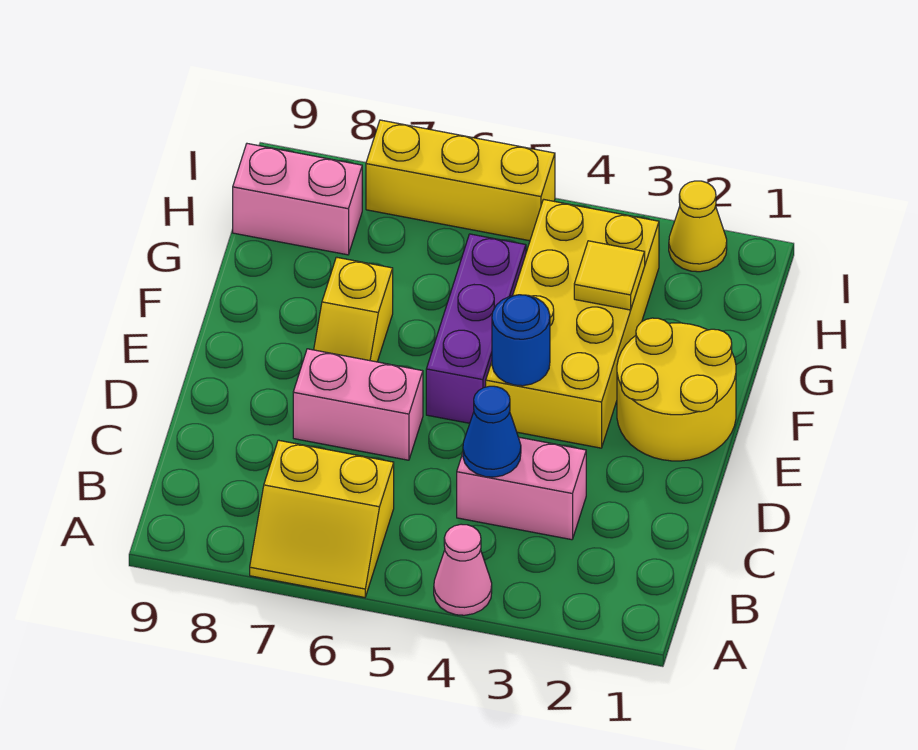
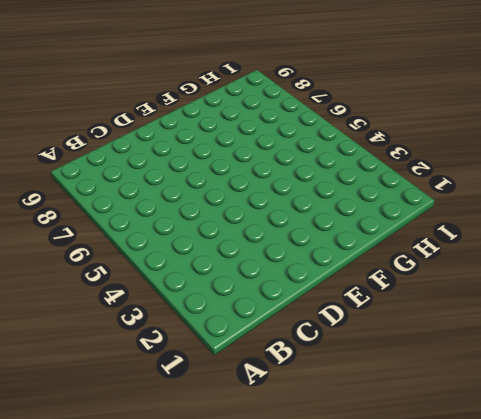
none -> pink cone A4 level 1
none -> yellow slope A6:B7 level 1 top B
none -> pink brick C3:C4 level 1

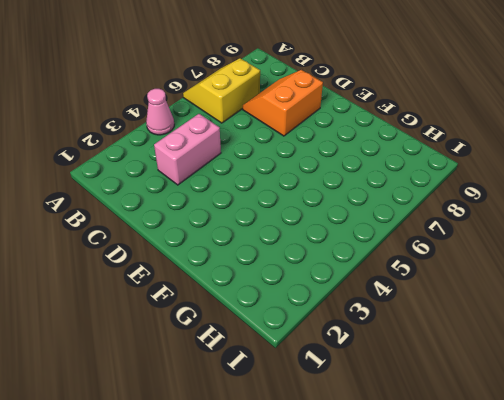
orange slope C7:D8 level 1 top D -> pink brick D6:D7 level 1
none -> yellow round brick E1:F2 level 1
none -> yellow brick E3:H4 level 1
none -> purple brick E5:G5 level 1

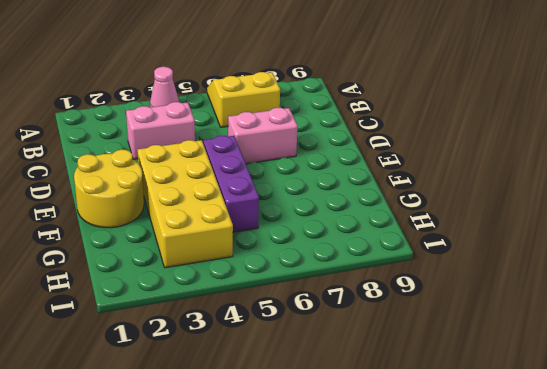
none -> yellow slope E7:F7 level 1 top F
none -> pink brick H8:H9 level 1
none -> yellow cone I2 level 1

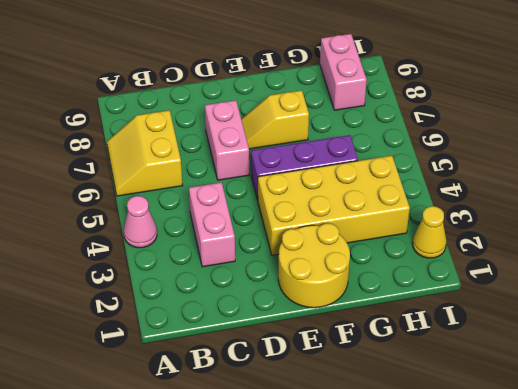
none -> yellow brick I5:I7 level 1
none -> blue cone C4 level 2
none -> blue round brick E4 level 2

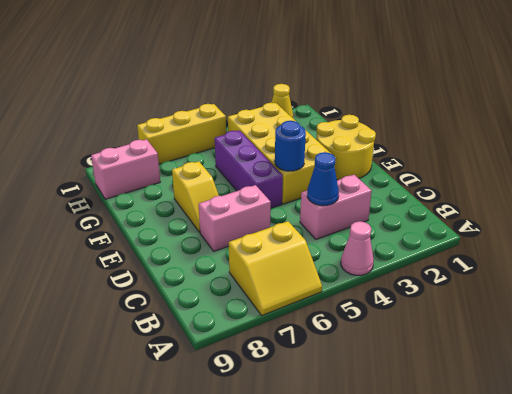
none -> yellow tile G3 level 2

